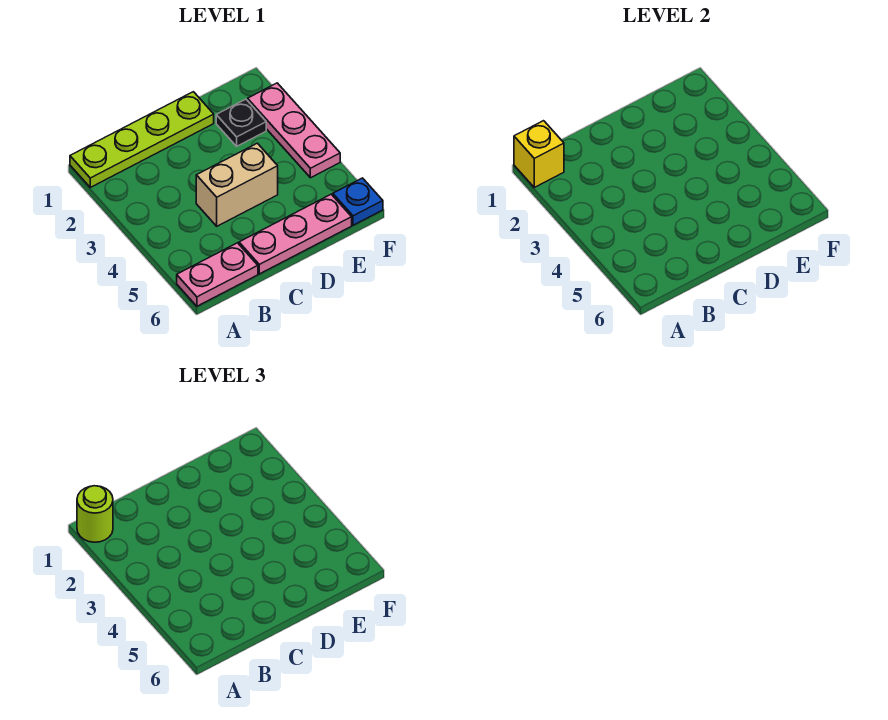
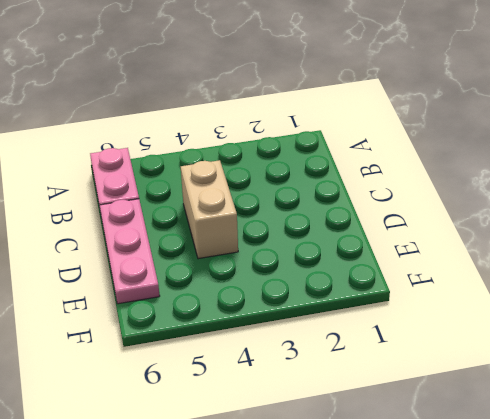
none -> lime plate A1:D1 level 1
none -> black plate E2 level 1

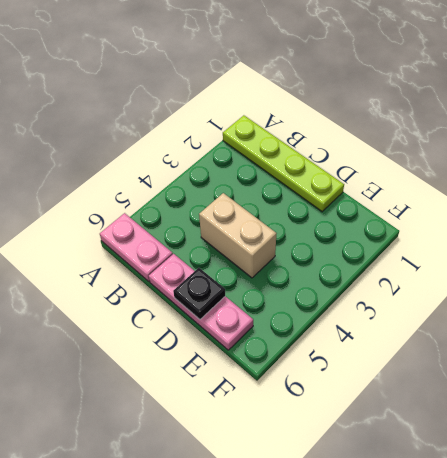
black plate D6 level 2 -> black plate E2 level 1
none -> pink plate F2:F4 level 1
none -> blue plate F6 level 1

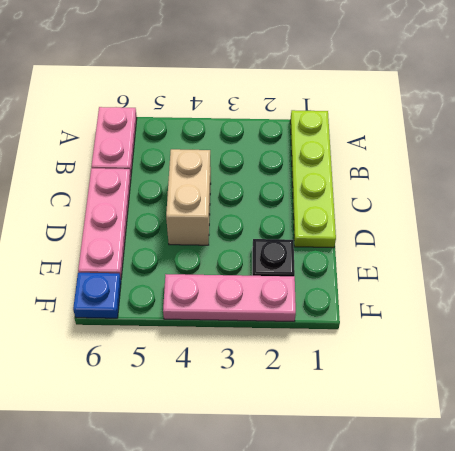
none -> yellow brick A1 level 2
none -> lime round brick A1 level 3

